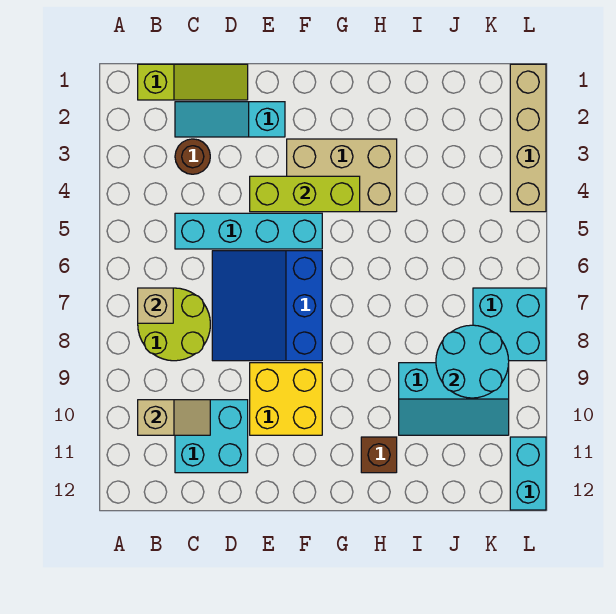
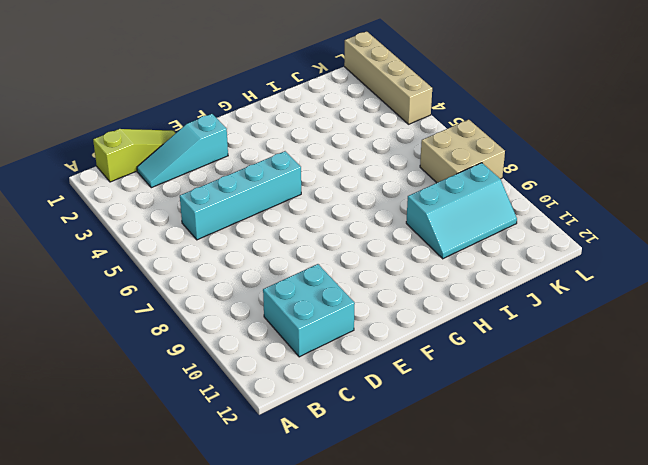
tan brick K7:L8 level 1 -> cyan brick K7:L8 level 1
none -> lime round brick B7:C8 level 1
none -> brown round brick C3 level 1
none -> blue slope D6:F8 level 1 top F

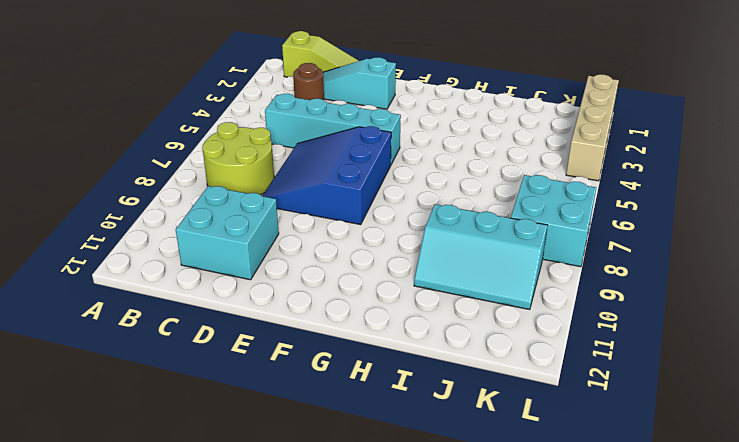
none -> yellow brick E9:F10 level 1
none -> tan brick F3:H4 level 1
none -> brown brick H11 level 1

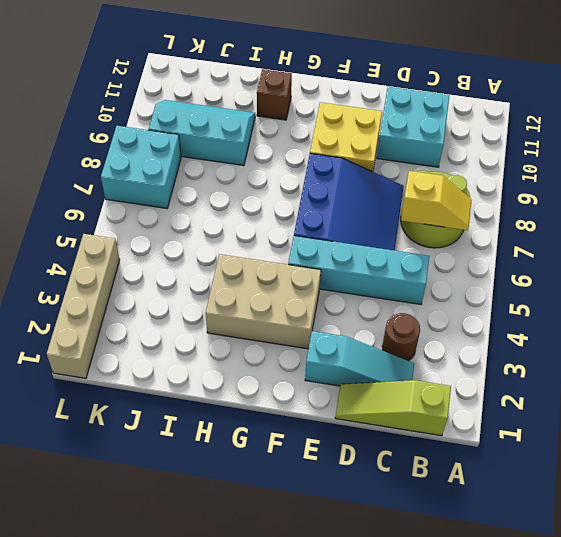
yellow slope B7:C7 level 2 top C -> tan brick B7 level 2
none -> cyan brick L11:L12 level 1
none -> tan slope B10:C10 level 2 top B
none -> lime brick E4:G4 level 2

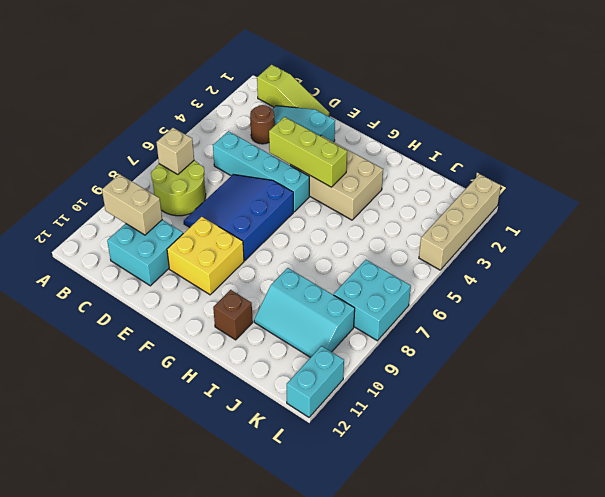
tan brick B10:C10 level 2 -> tan slope B10:C10 level 2 top B
none -> cyan round brick J8:K9 level 2

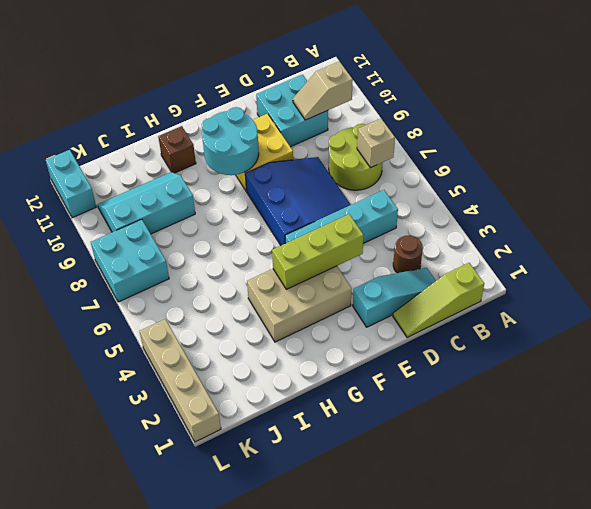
cyan round brick F9:G10 level 2 -> cyan round brick J8:K9 level 2

